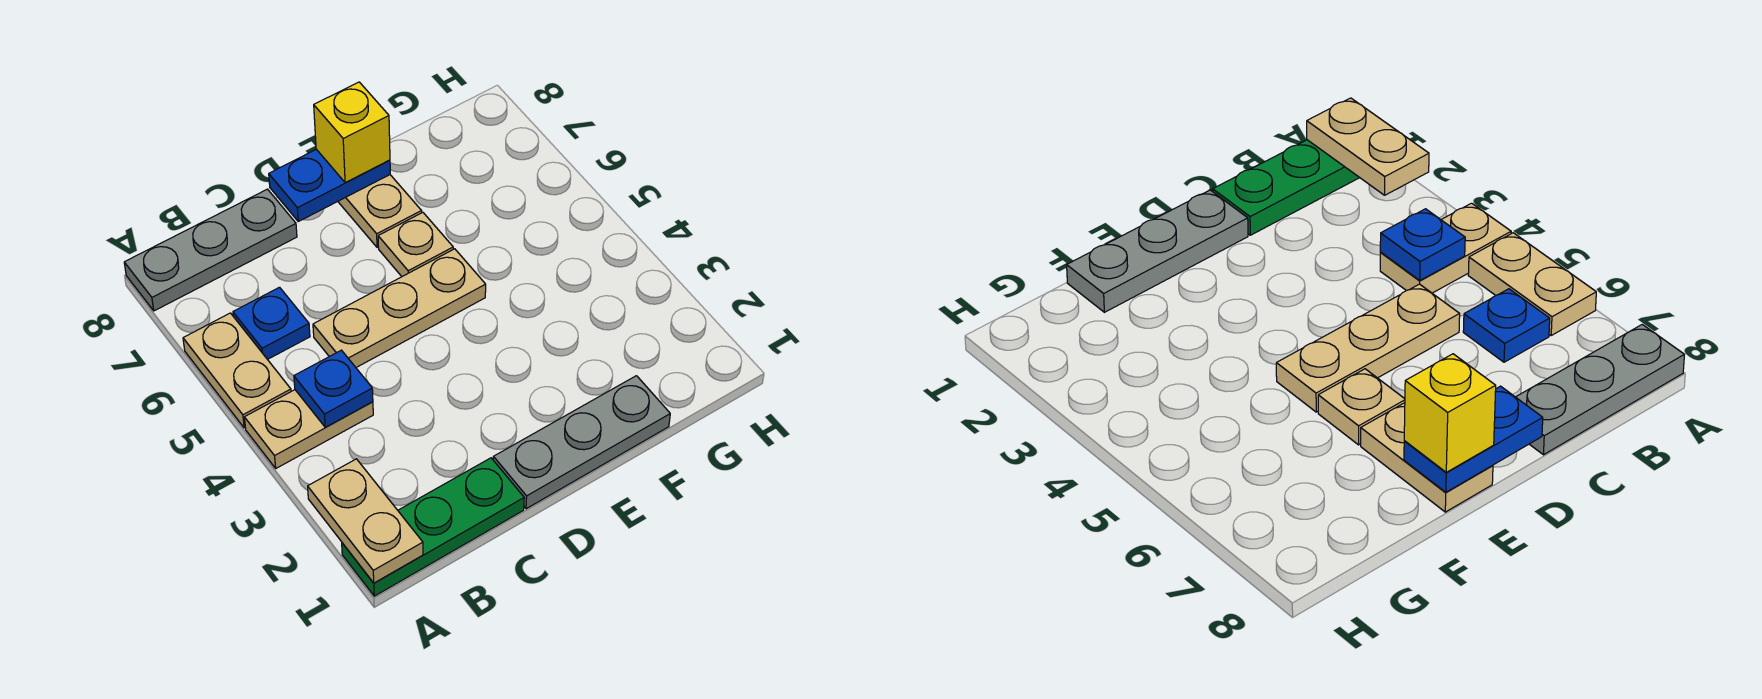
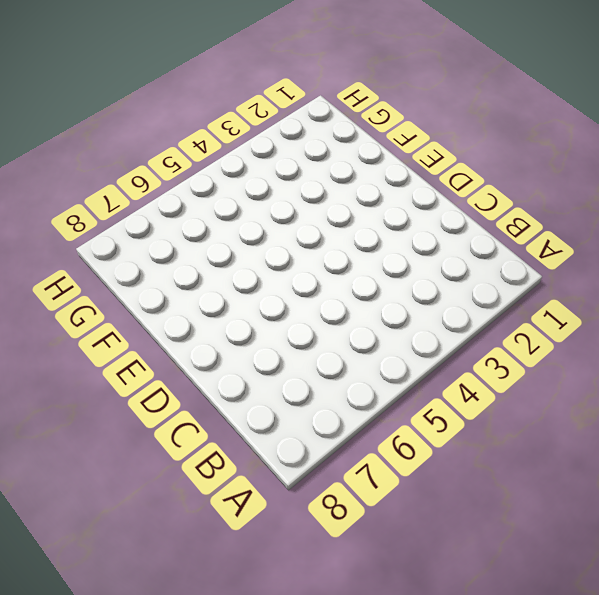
none -> green plate A1:C1 level 1
none -> tan plate A4:B4 level 1
none -> tan plate A5:A6 level 1

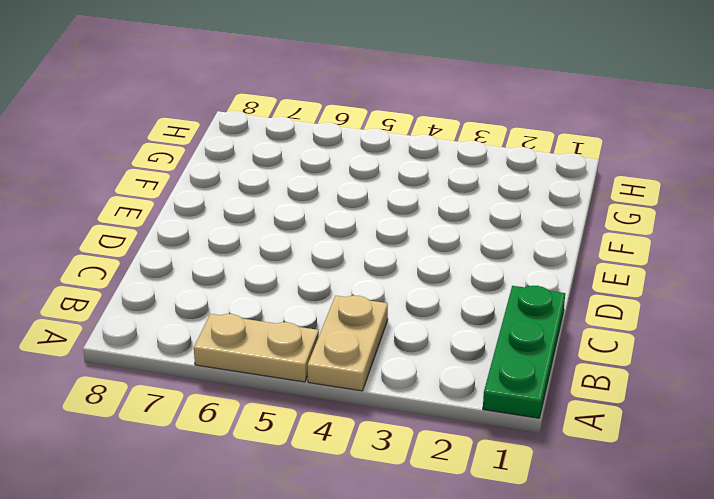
none -> grey plate A8:C8 level 1
none -> blue plate B6 level 1
none -> tan plate C5:E5 level 1

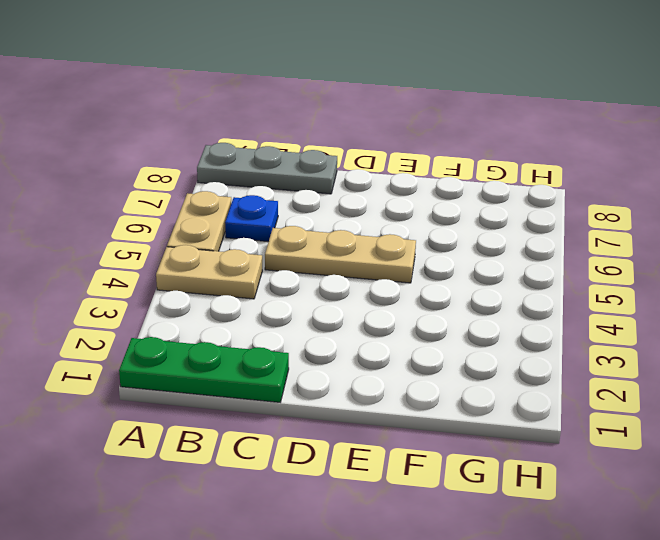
none -> grey plate D1:F1 level 1
none -> tan plate E6 level 1
none -> tan plate E7:E8 level 1

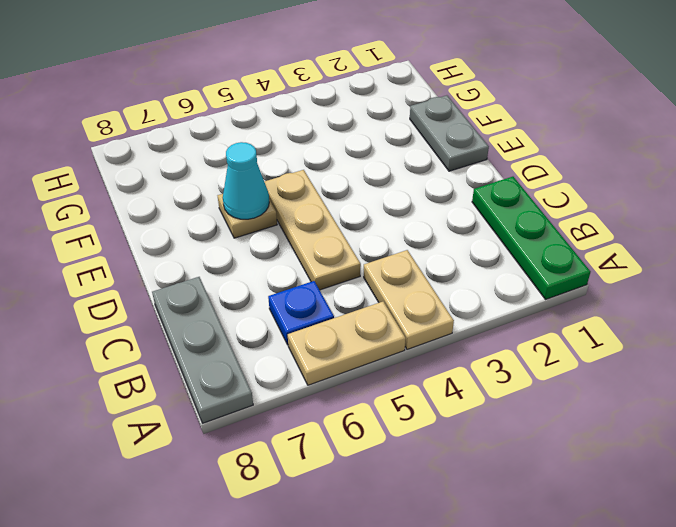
grey plate E1:F1 level 1 -> grey plate D1:F1 level 1
cyan cone E6 level 2 -> none
none -> tan plate E7:E8 level 1
none -> tan plate A1:A2 level 2
none -> blue plate B4 level 2

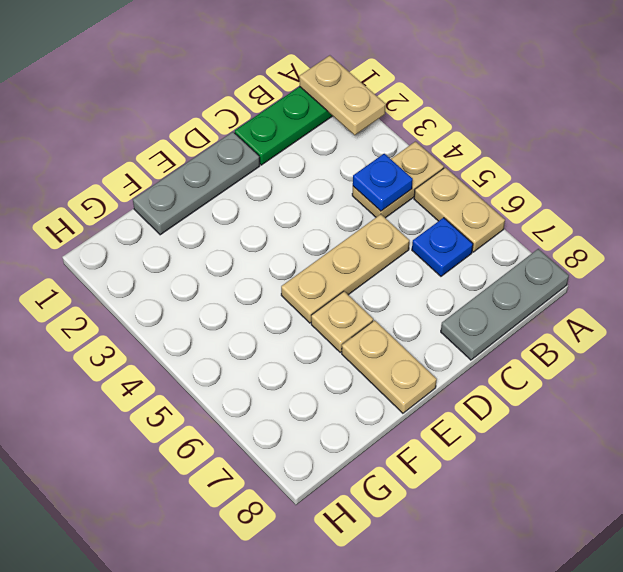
none -> blue plate D8:E8 level 2
none -> yellow brick E8 level 3

